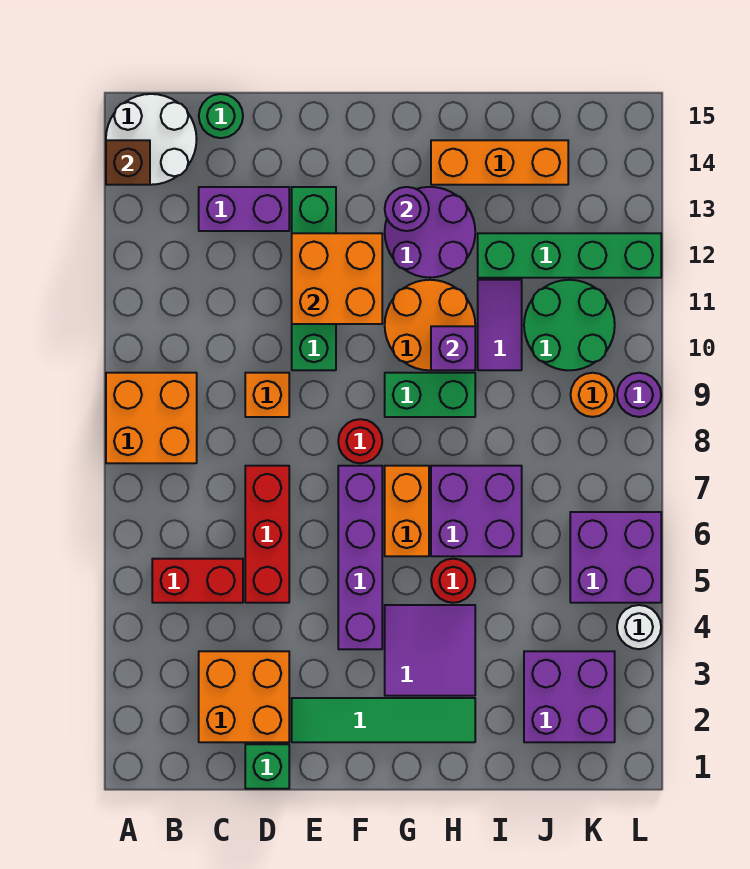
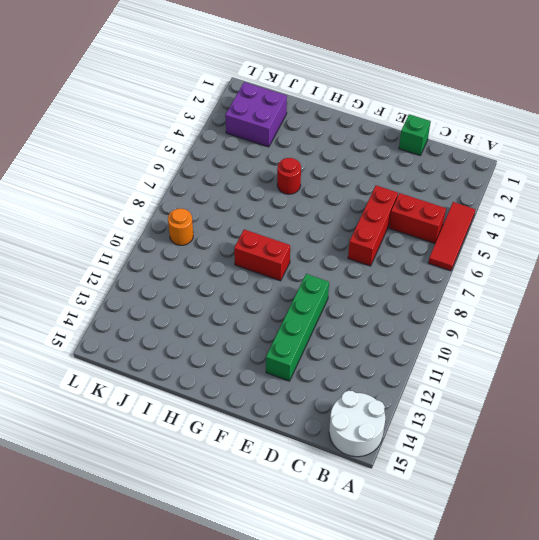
red tile A4:A6 level 1 -> none
red brick G9:H9 level 1 -> green brick G9:H9 level 1
none -> orange brick A8:B9 level 1
none -> orange brick C2:D3 level 1
none -> purple brick C13:D13 level 1
none -> green round brick C15 level 1

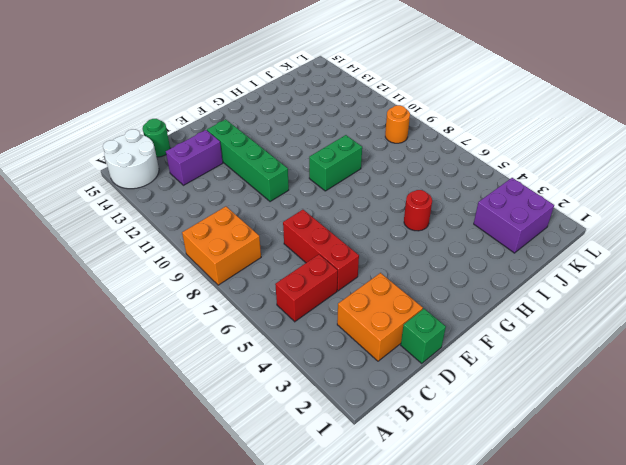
none -> orange brick D9 level 1
none -> green tile E2:H2 level 1
none -> purple brick F4:F7 level 1
none -> red round brick F8 level 1

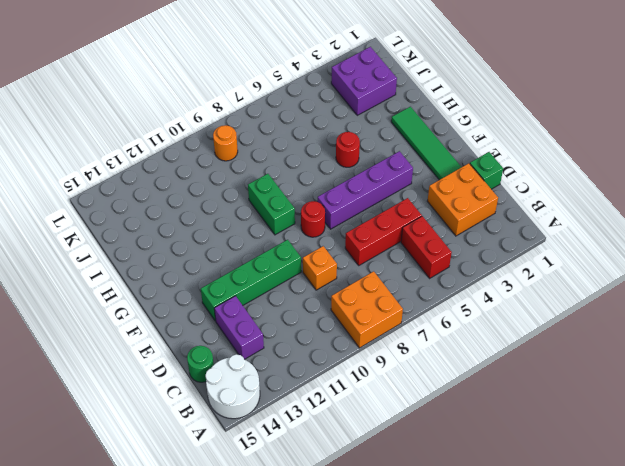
none -> purple tile G3:H4 level 1
none -> orange brick G6:G7 level 1
none -> orange round brick G10:H11 level 1
none -> purple round brick G12:H13 level 1

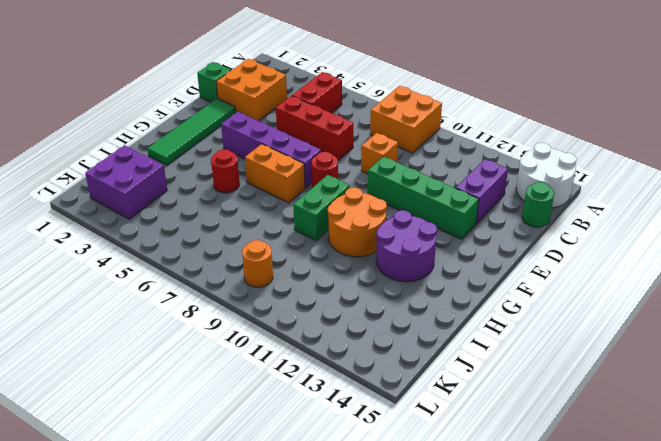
none -> purple tile G3:H4 level 1
none -> purple brick H6:I7 level 1
none -> orange brick H14:J14 level 1
none -> purple tile I10:I11 level 1

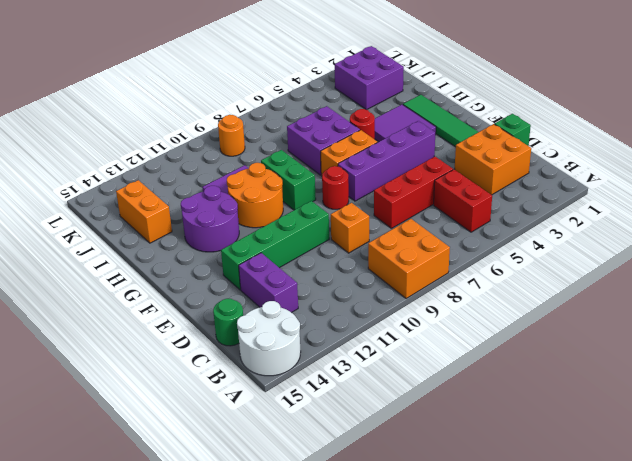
orange brick I14:J14 level 1 -> orange brick H14:J14 level 1
none -> green brick I12:L12 level 1
none -> green round brick J10:K11 level 1
none -> purple brick K5:L6 level 1
none -> white round brick L4 level 1

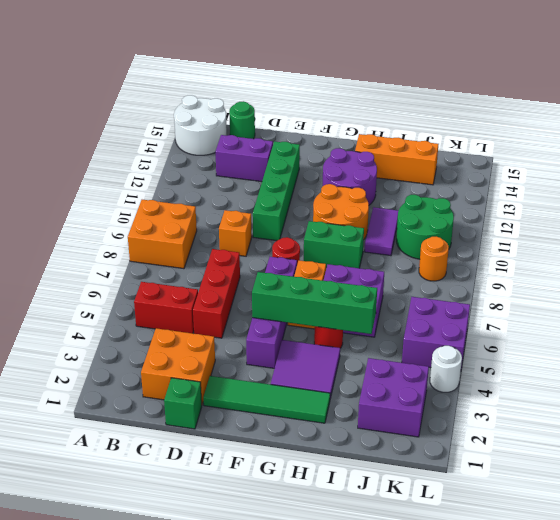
green brick F5:I5 level 2 -> green brick I12:L12 level 1
none -> purple round brick L9 level 1
none -> brown brick A14 level 2
none -> orange brick E11:F12 level 2
none -> purple round brick G13 level 2

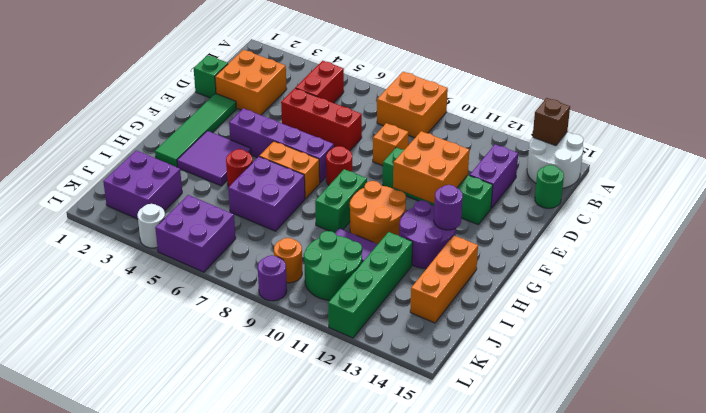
none -> purple brick H10 level 2

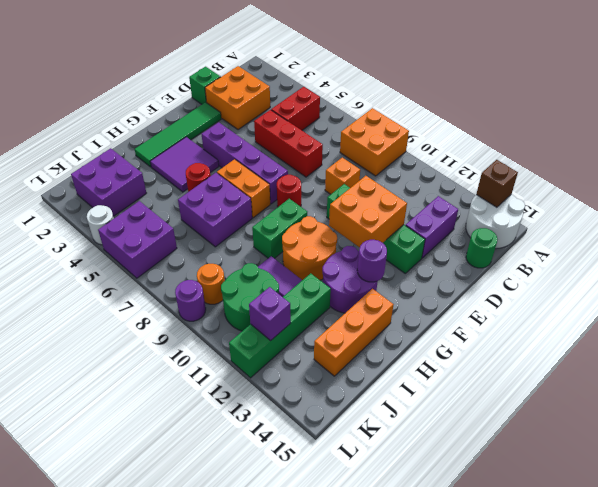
purple brick K12 level 2 -> purple brick H10 level 2

